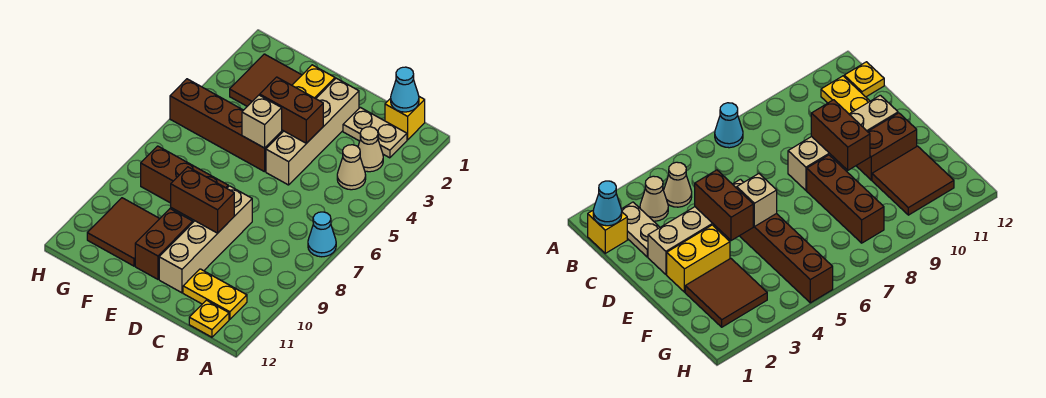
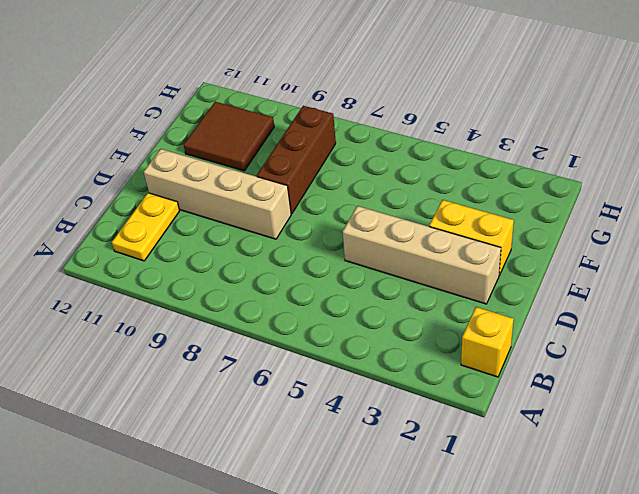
none -> cyan cone A7 level 1
none -> tan plate B2:C2 level 1
none -> tan cone B3 level 1

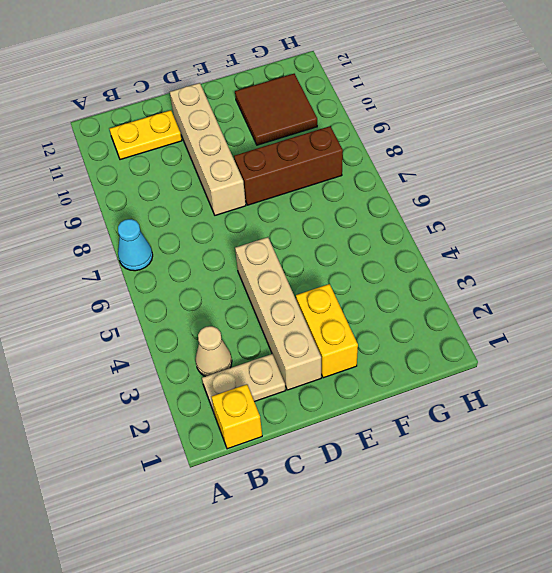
none -> tan cone B4 level 1
none -> yellow plate B12 level 1
none -> brown brick E5:H5 level 1

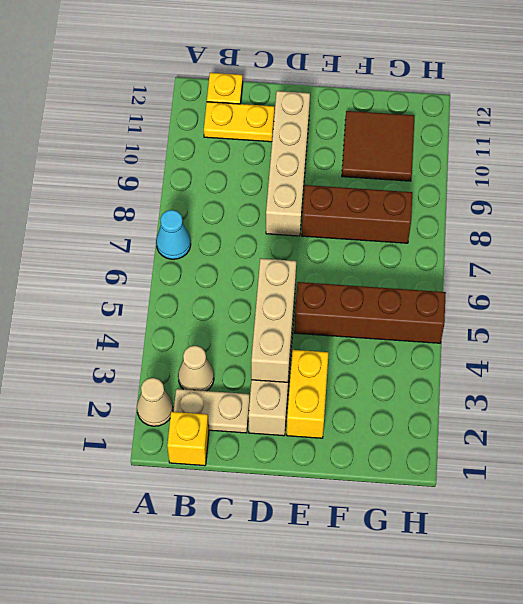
tan cone A2 level 1 -> tan cone B4 level 1
tan brick D3:D5 level 2 -> brown brick D4:E4 level 2
none -> brown brick E10:E11 level 1
none -> brown tile F2:G3 level 1
none -> cyan cone B1 level 2

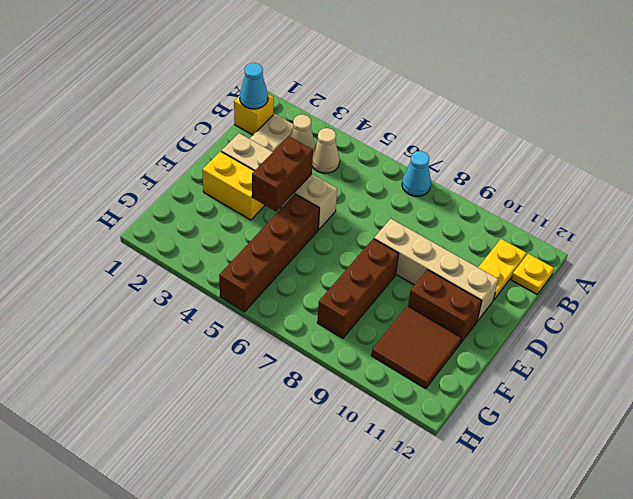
none -> brown tile F2:G3 level 1
none -> brown brick D9:E9 level 2
none -> tan brick E5 level 2

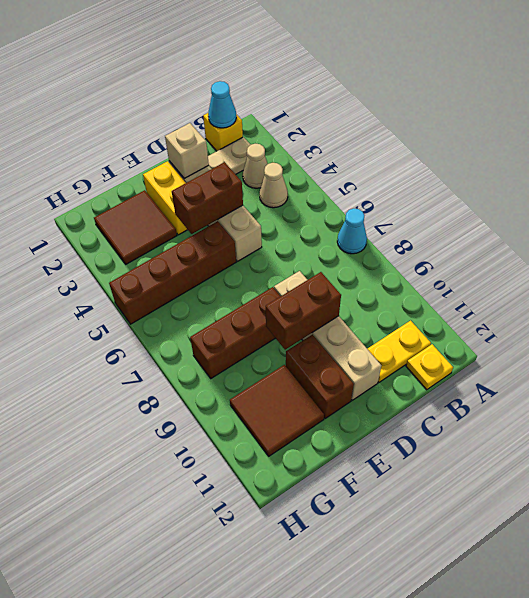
tan brick D2 level 2 -> tan brick E5 level 2

